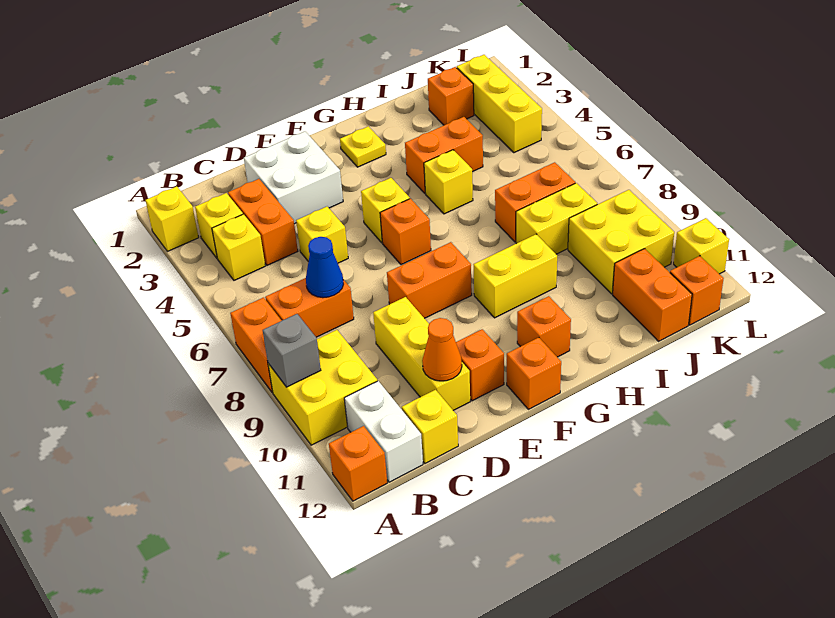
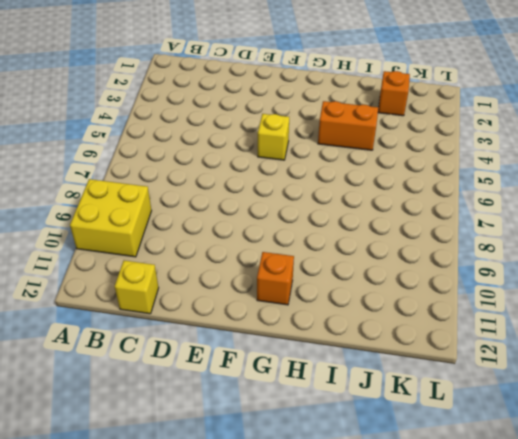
none -> yellow brick A2 level 1
none -> orange brick A7:A8 level 1
none -> orange brick A12 level 1
none -> yellow brick B3 level 1

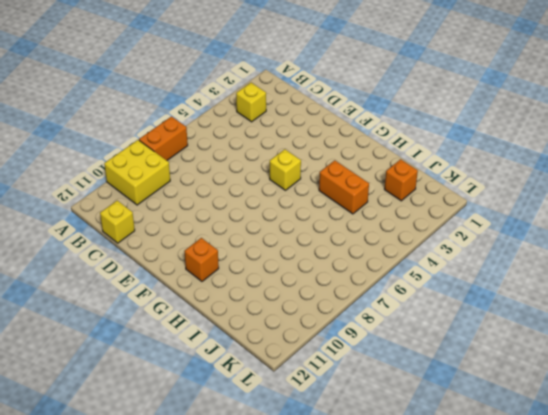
none -> yellow brick A2 level 1
none -> orange brick A12 level 1
none -> yellow brick B4 level 1
none -> orange brick B7:C7 level 1

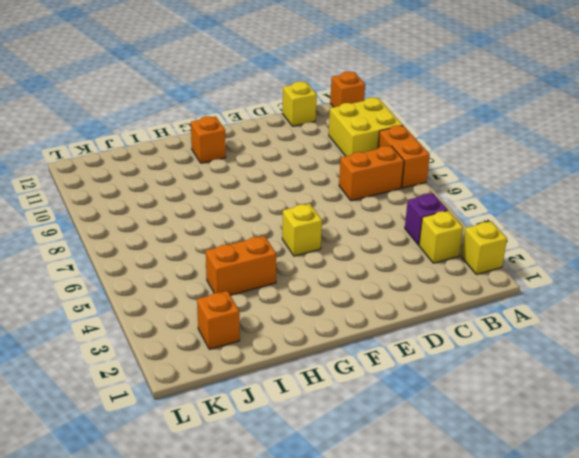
purple brick B4 level 1 -> yellow brick B4 level 1
none -> white brick B11:B12 level 1
none -> orange brick C3:C4 level 1
none -> white brick D2:E3 level 1
none -> yellow brick D5 level 1

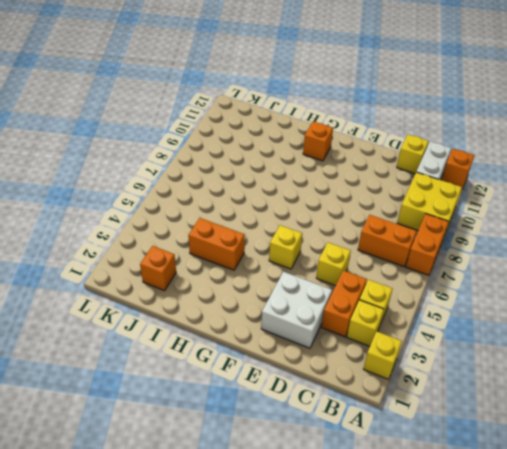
none -> yellow brick D9:D11 level 1
none -> orange brick E8:F8 level 1
none -> orange brick E11 level 1
none -> orange brick F6 level 1

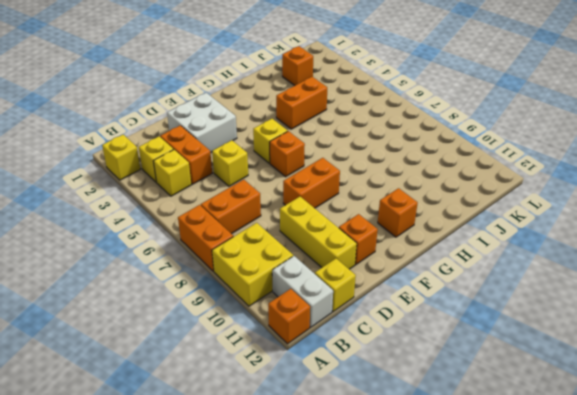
none -> orange brick F12 level 1
none -> yellow plate G2 level 1
none -> yellow brick G9:H9 level 1
none -> yellow brick H5 level 1

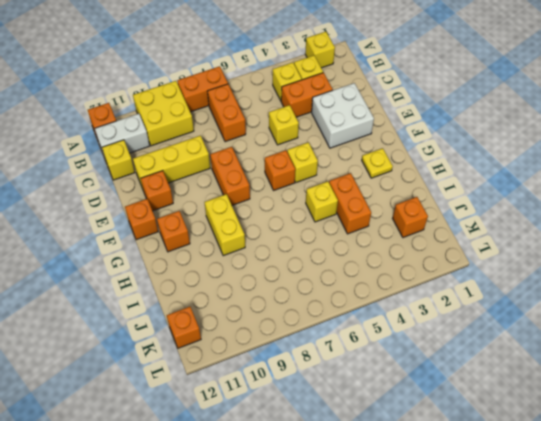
none -> orange brick I7:J7 level 1
none -> yellow brick I8:J8 level 1
none -> yellow brick J9:K10 level 1
none -> orange brick J11:J12 level 1

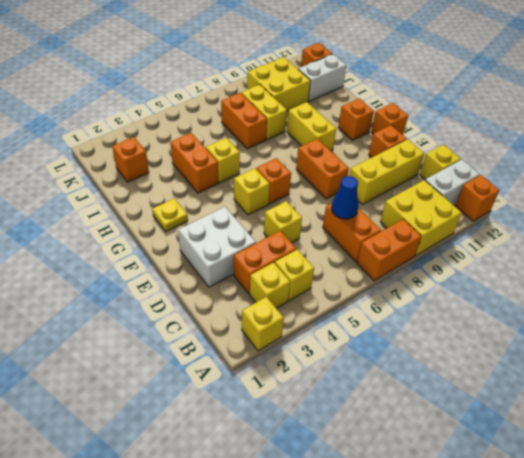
white brick J11:J12 level 1 -> orange brick J11:J12 level 1
none -> yellow brick K2:K4 level 1
none -> yellow brick L11 level 1
none -> grey brick A9 level 2
none -> orange cone D11 level 2

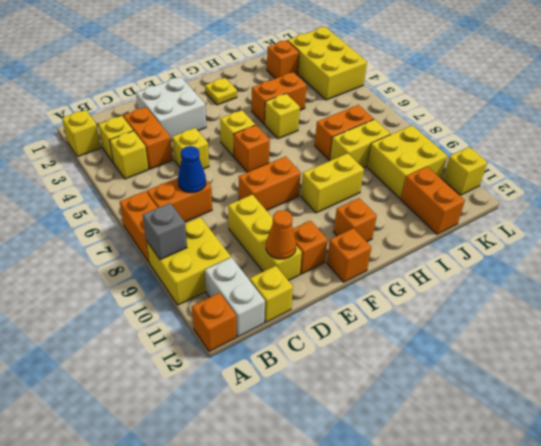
yellow brick K2:L4 level 1 -> yellow brick K2:K4 level 1
none -> orange brick K12 level 1

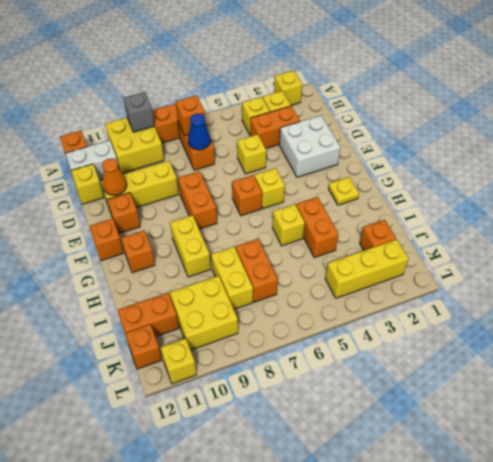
orange brick B7 level 2 -> none

